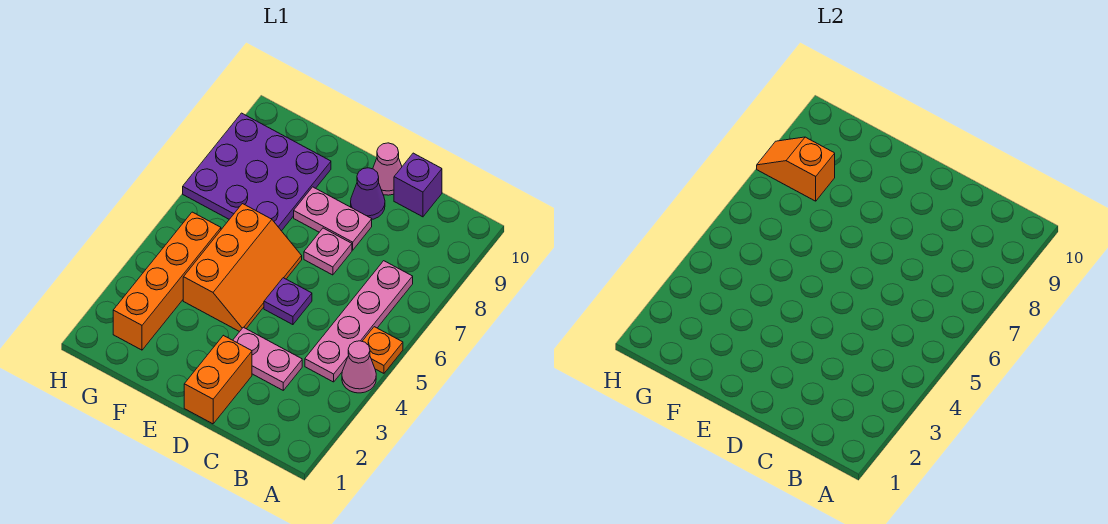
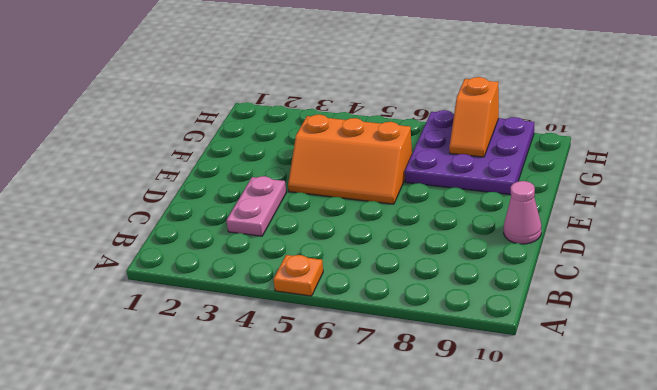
orange slope G8:H8 level 2 top H -> orange slope G8:H8 level 2 top G
none -> pink cone A4 level 1
none -> pink plate B4:B7 level 1
none -> purple brick C10 level 1

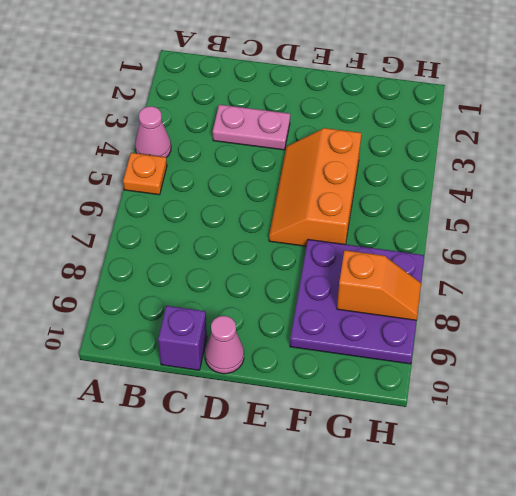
none -> pink plate B4:B7 level 1
none -> orange brick D1:D2 level 1
none -> purple plate D5 level 1

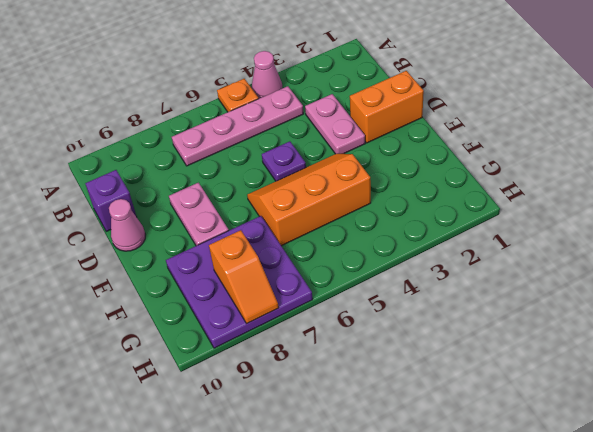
none -> pink plate D7 level 1
none -> purple cone D9 level 1
none -> orange brick G2:G5 level 1

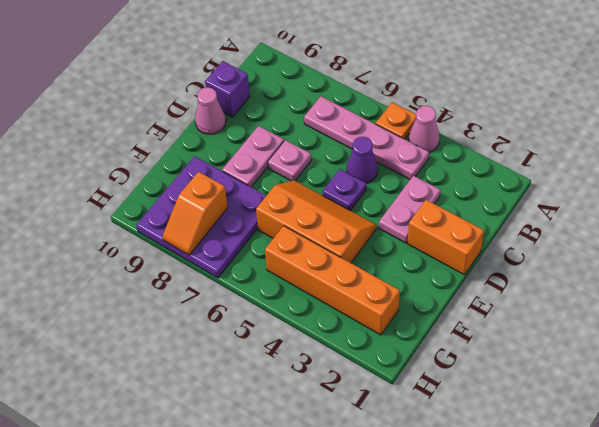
purple cone C5 level 1 -> purple cone D9 level 1

